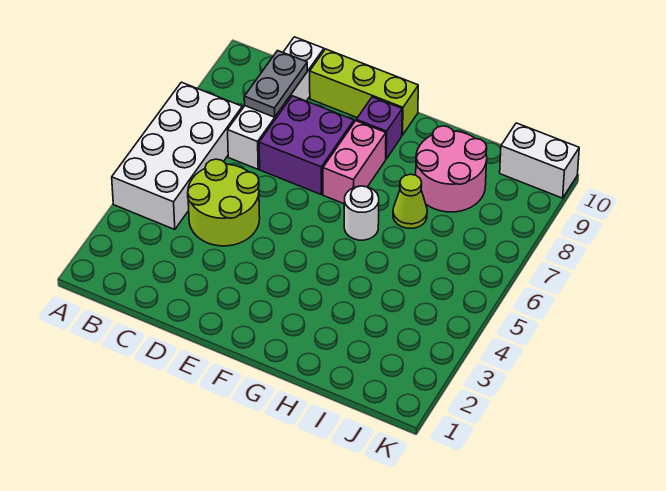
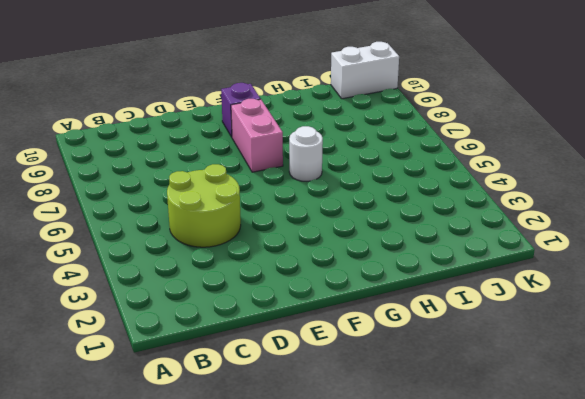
none -> white brick A4:B7 level 1
none -> white brick C7:C10 level 1
none -> purple brick D7:E8 level 1

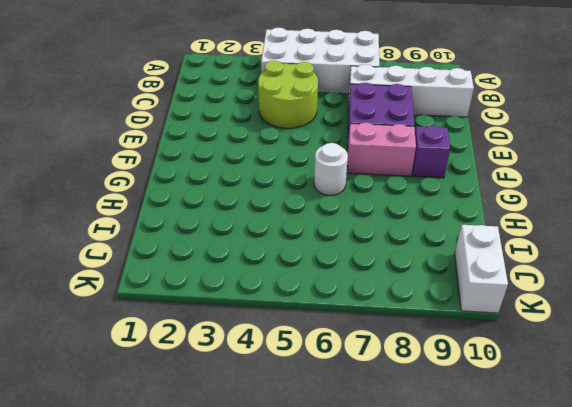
none -> lime brick D10:F10 level 1
none -> lime cone H7 level 1
none -> pink round brick H8:I9 level 1

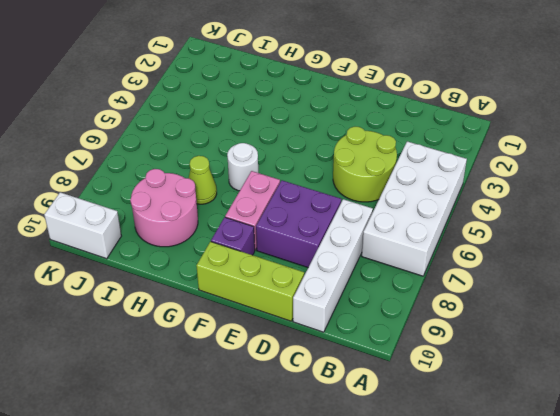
none -> grey plate C8:C9 level 2

